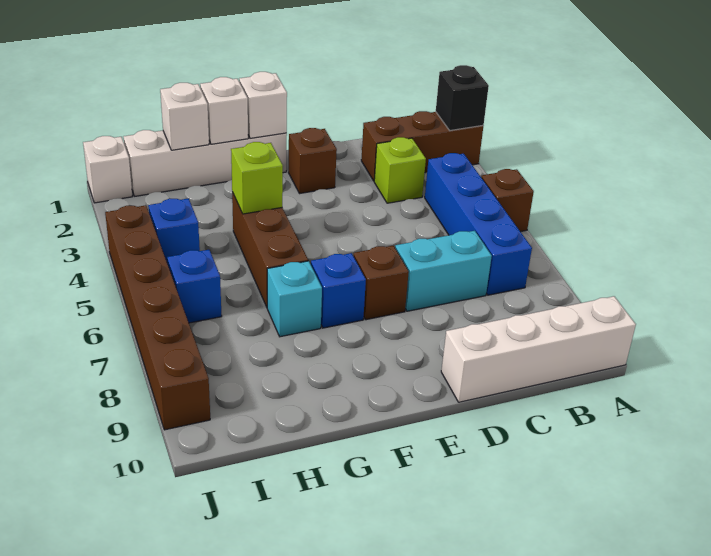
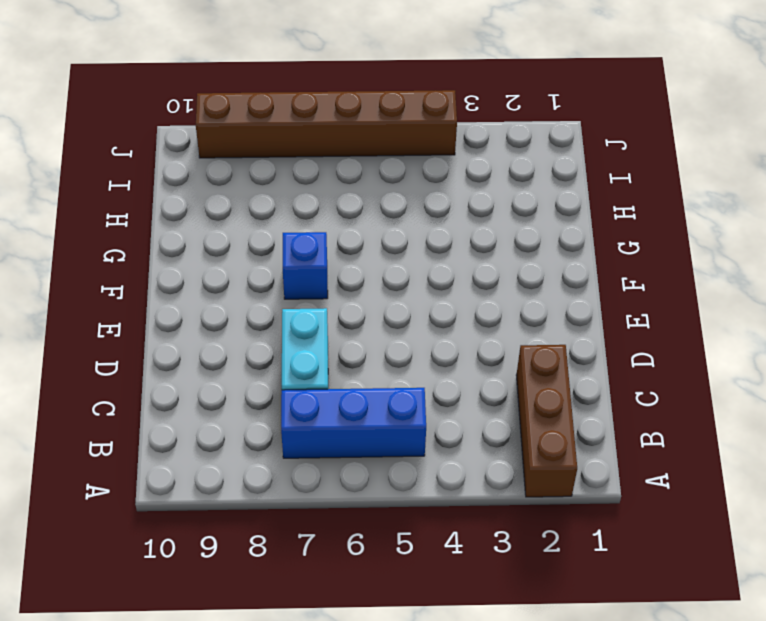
blue brick B5:B7 level 1 -> blue brick B4:B7 level 1
none -> brown brick A5 level 1
none -> white brick A10:D10 level 1
none -> lime brick C3 level 1

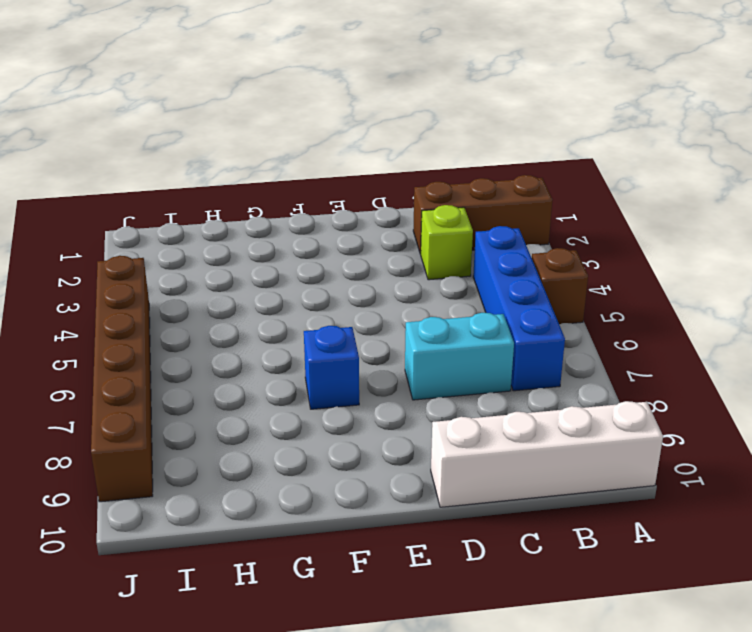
none -> brown brick E2 level 1
none -> brown brick E7 level 1
none -> white brick F1:I1 level 1

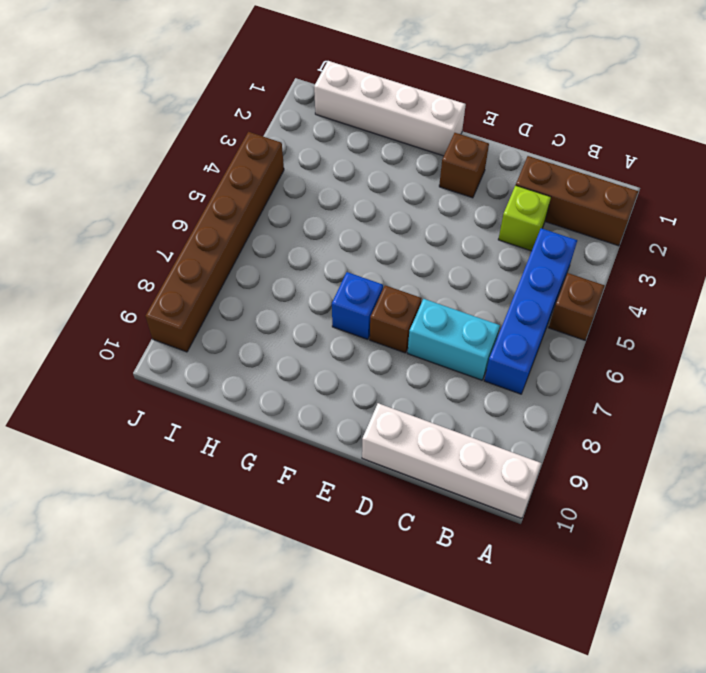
none -> brown brick G4:G6 level 1
none -> cyan brick G7 level 1
none -> blue brick I4 level 1

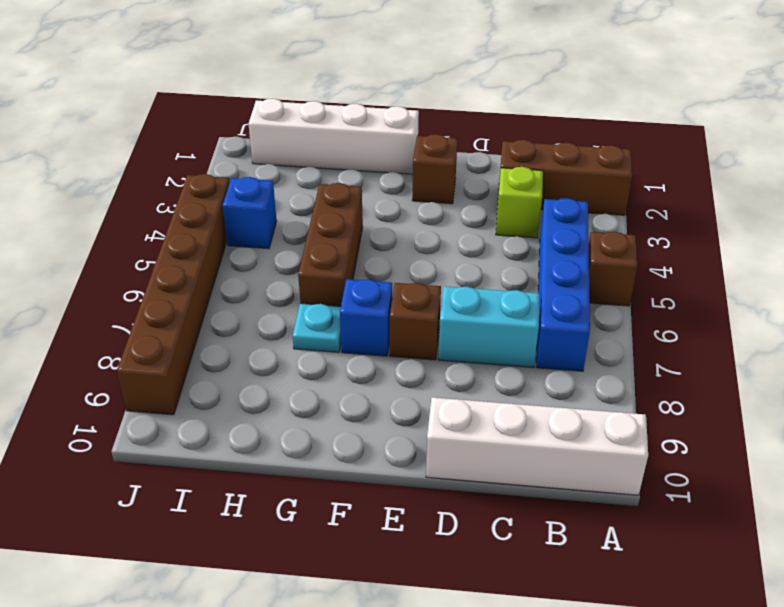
cyan plate G7 level 1 -> cyan brick G7 level 1
none -> blue brick I6 level 1
none -> white brick J1 level 1
none -> black brick A2 level 2

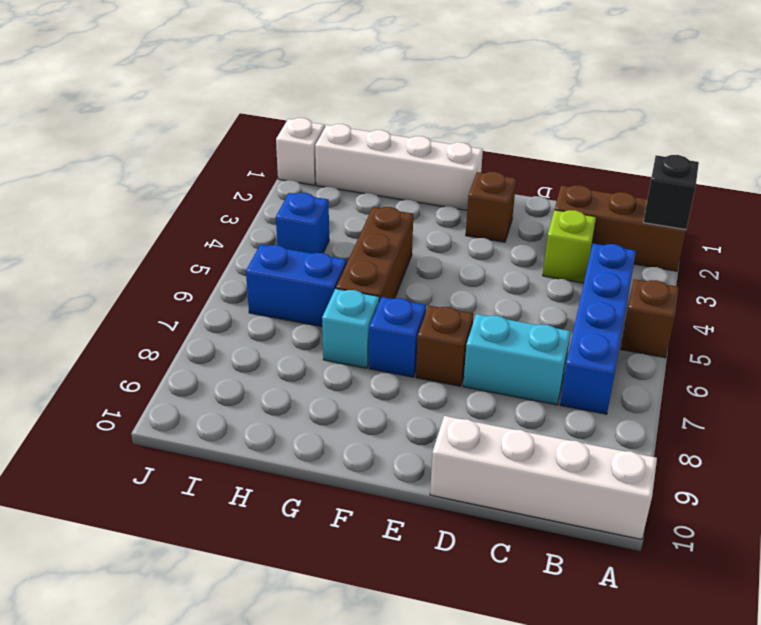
blue brick H6:I6 level 1 -> blue brick I6 level 1
none -> brown brick J4:J9 level 1
none -> white brick F1 level 2
none -> white brick G1 level 2

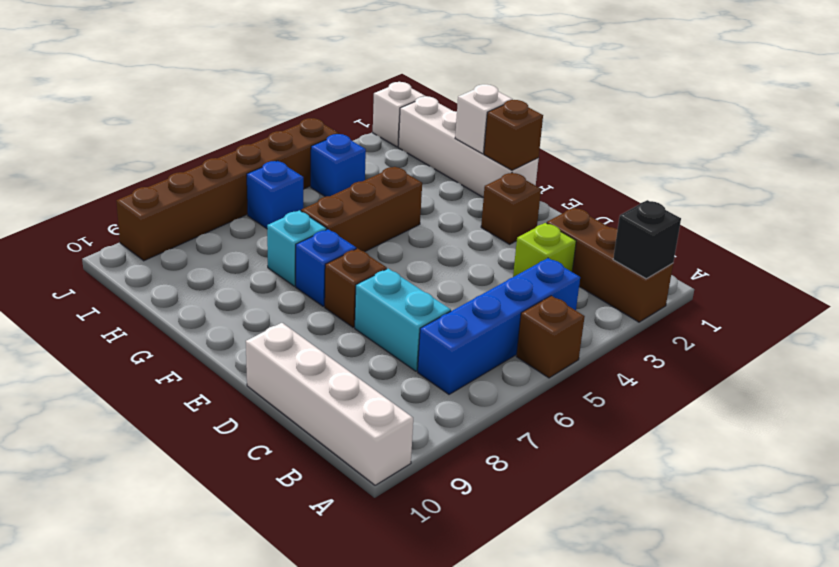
brown brick F1 level 2 -> white brick F1 level 2
none -> lime brick G4 level 2
none -> white brick H1 level 2

